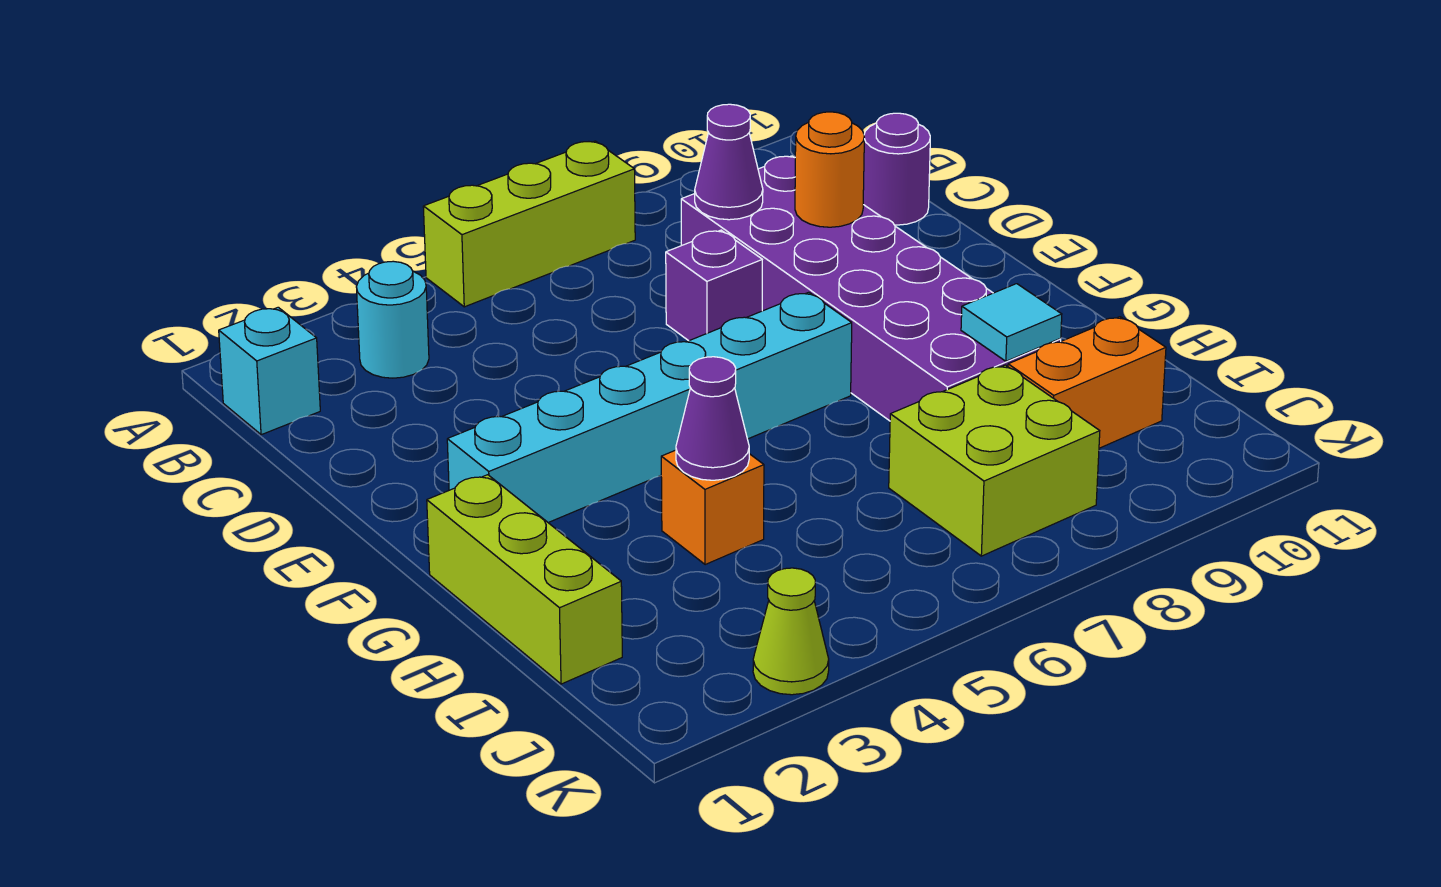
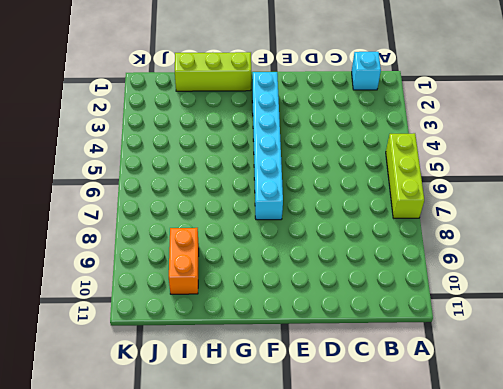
none -> cyan round brick B3 level 1
none -> purple brick C8:H9 level 1
none -> purple round brick C11 level 1

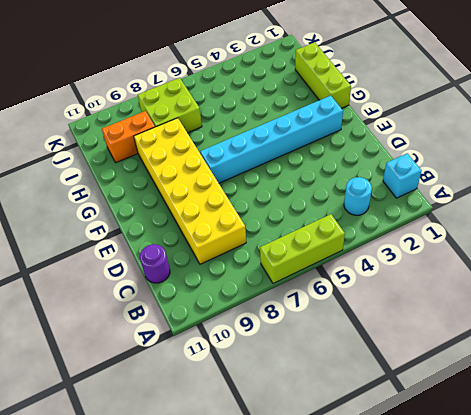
yellow brick C8:H9 level 1 -> purple brick C8:H9 level 1
none -> purple brick D7 level 1
none -> orange brick H4 level 1
none -> lime cone K3 level 1

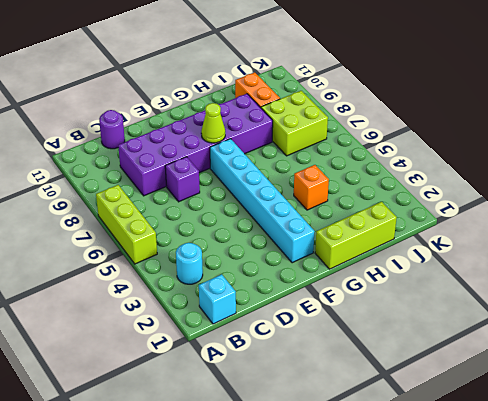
lime cone F8 level 2 -> lime cone K3 level 1
none -> purple cone C8 level 2
none -> orange round brick D9 level 2
none -> purple cone H4 level 2

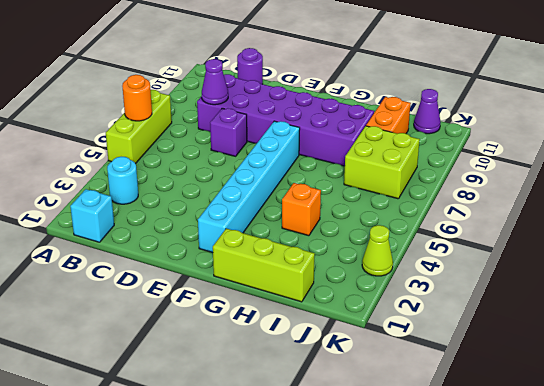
orange round brick A6 level 2 -> orange round brick D9 level 2
purple cone J11 level 1 -> purple cone H4 level 2
none -> cyan tile H9 level 2

